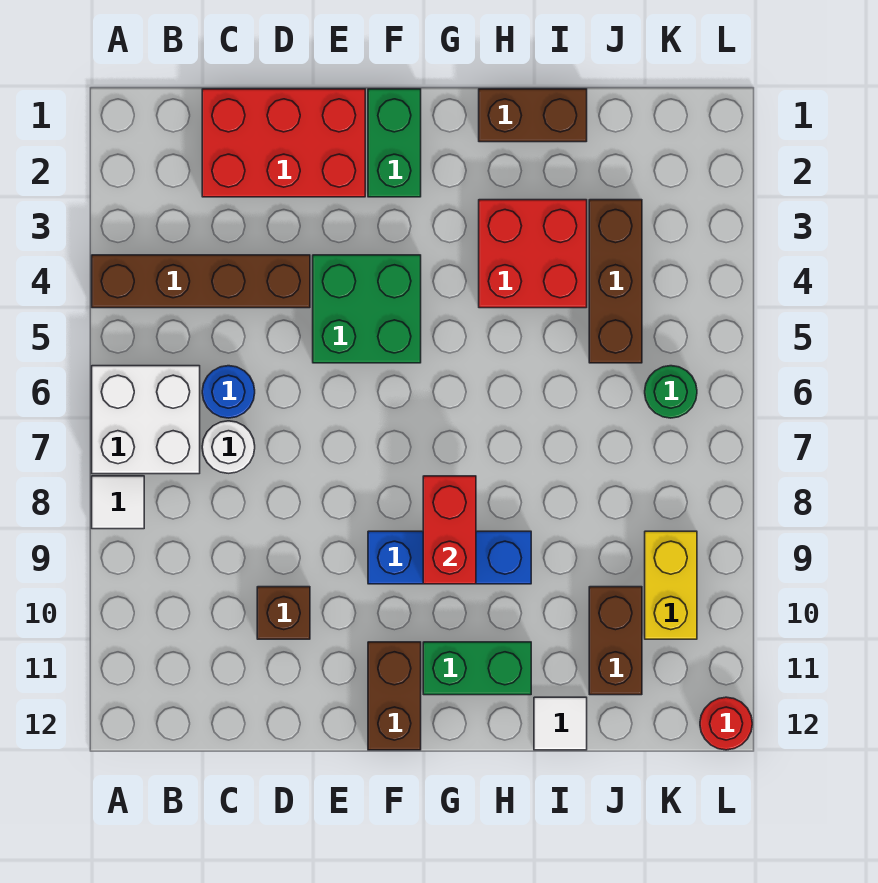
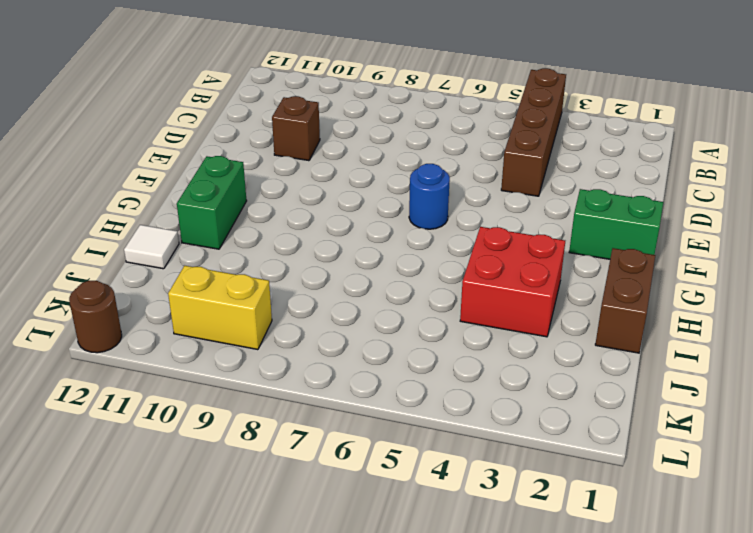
blue round brick F6 level 1 -> blue round brick C6 level 1
brown round brick L12 level 1 -> red round brick L12 level 1
none -> white brick A6:B7 level 1
none -> white tile A8 level 1
none -> red brick C1:E2 level 1

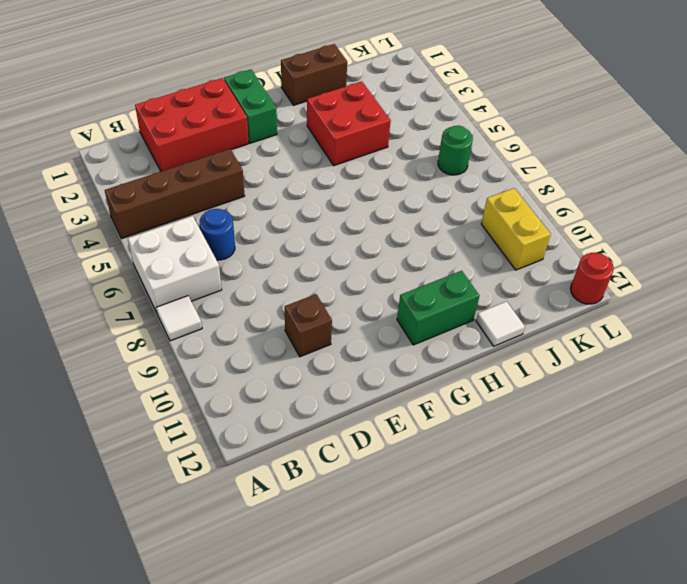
none -> white round brick C7 level 1
none -> green brick E4:F5 level 1
none -> blue brick F9:H9 level 1

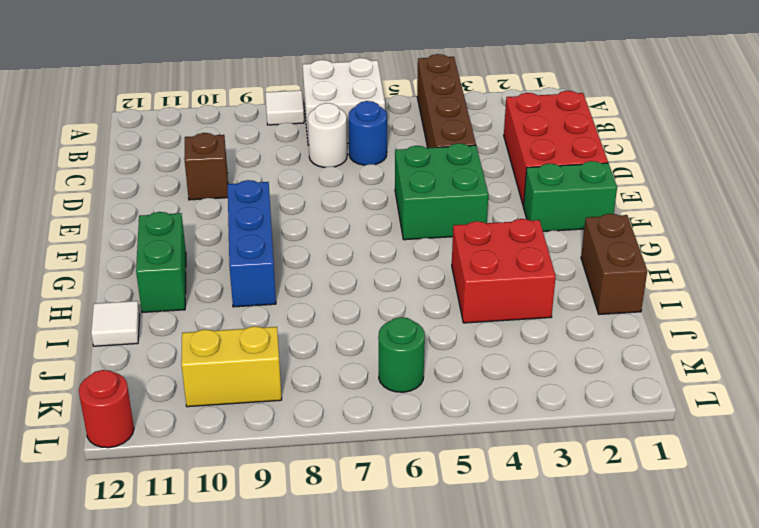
none -> brown brick F11:F12 level 1
none -> brown brick J3:J5 level 1
none -> brown brick J10:J11 level 1

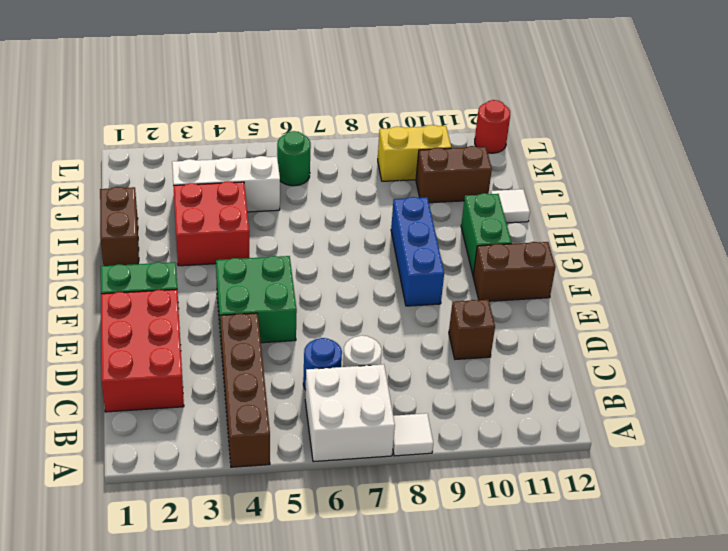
white brick J3:J5 level 1 -> brown brick J3:J5 level 1
none -> red brick G8:G9 level 2

